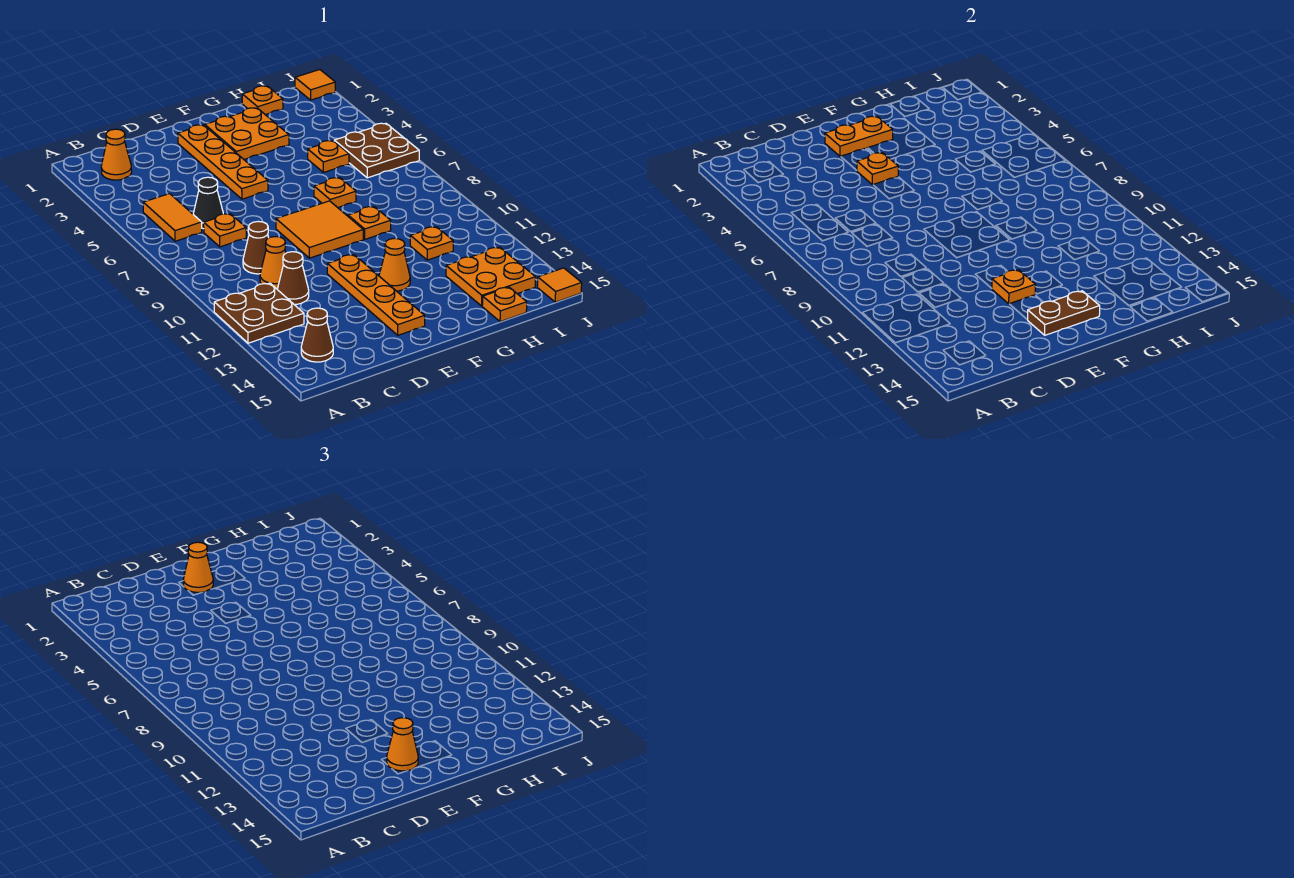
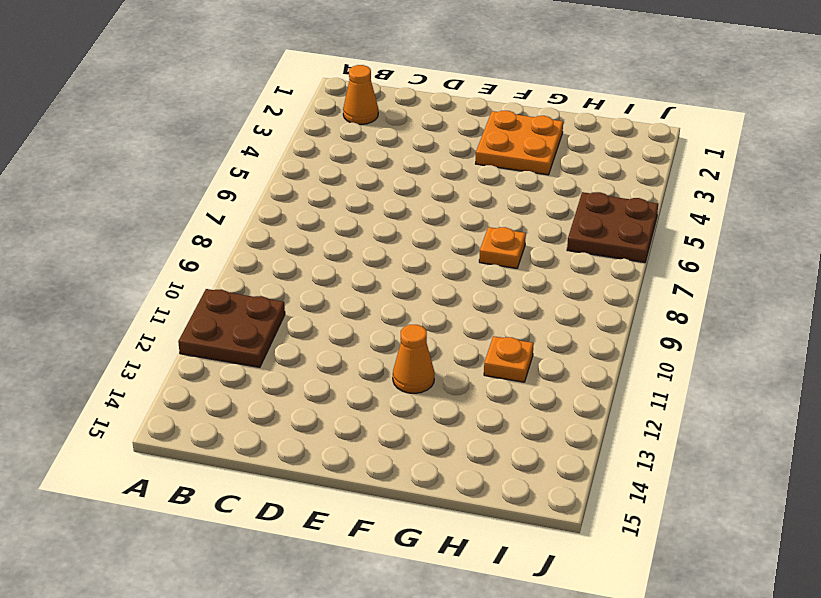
none -> orange tile B5:B6 level 1
none -> brown cone B14 level 1
none -> black cone C6 level 1
none -> orange plate C7 level 1

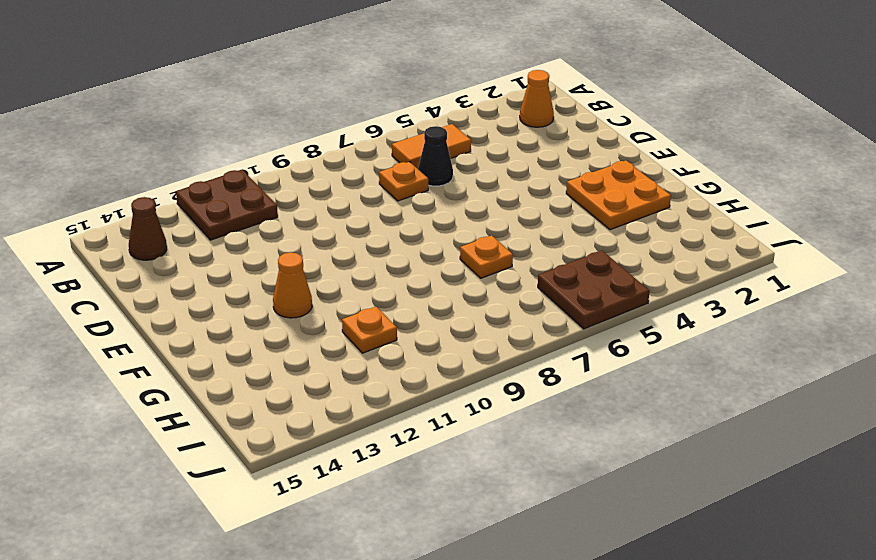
none -> brown cone C9 level 1
none -> orange cone C10 level 1
none -> brown cone C11 level 1
none -> orange plate E2:E5 level 1

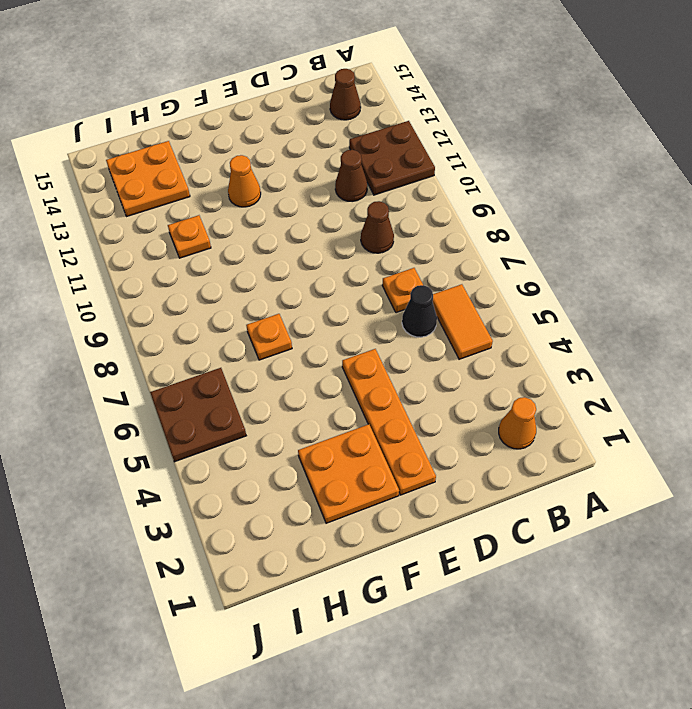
none -> orange cone C10 level 1
none -> orange tile E8:F9 level 1
none -> orange plate E11:E14 level 1
none -> orange plate G9 level 1

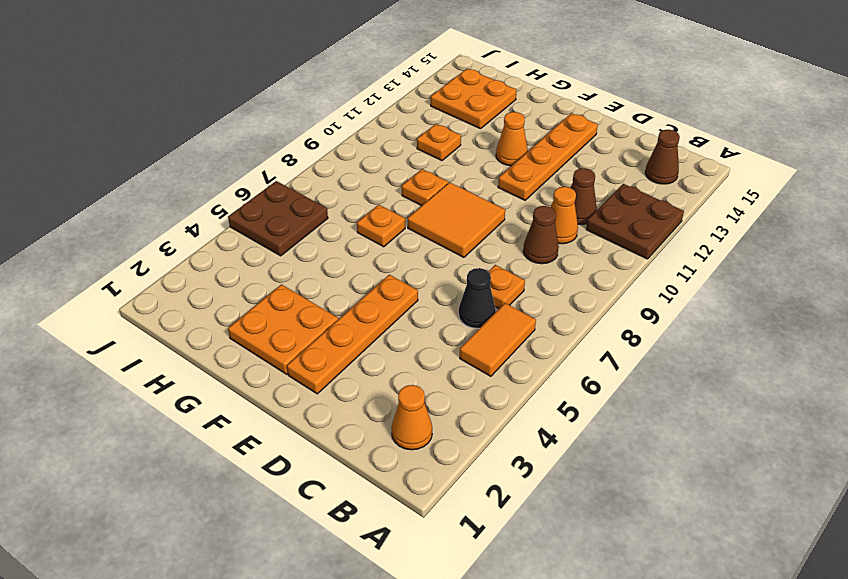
none -> orange plate H1 level 1
none -> orange plate H5 level 1
none -> orange plate H15 level 1
none -> orange tile J1 level 1

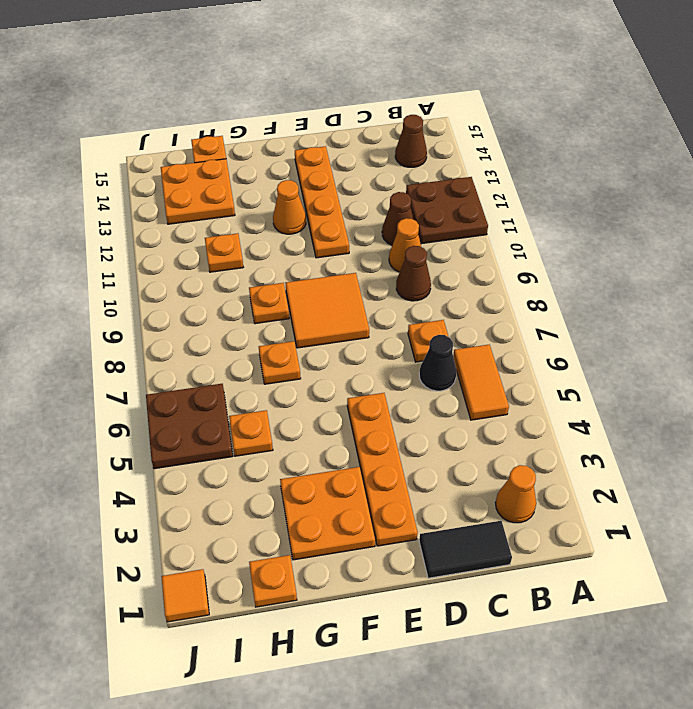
black tile C1:D1 level 1 -> none
none -> orange tile J15 level 1
none -> orange plate E2:F2 level 2
none -> orange plate E4 level 2
none -> orange plate E12 level 2

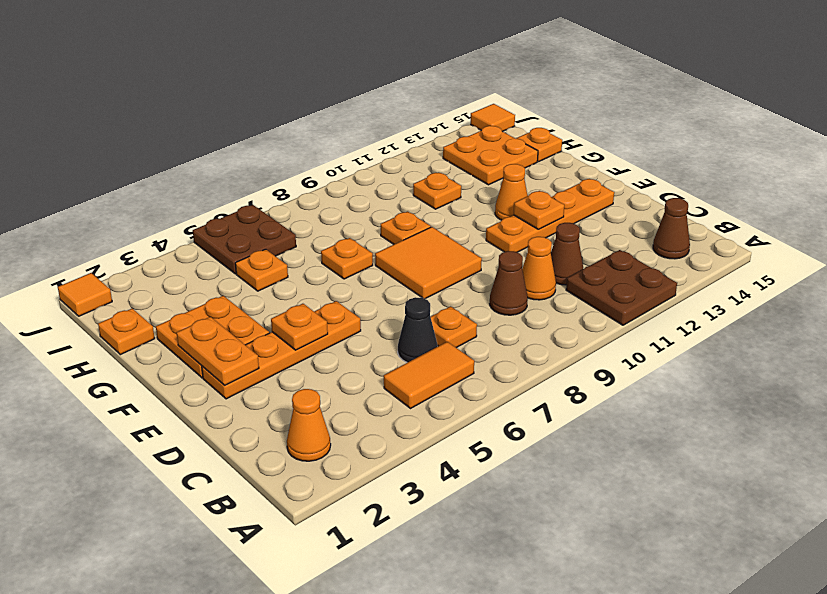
none -> brown plate E14:F14 level 2
none -> orange cone E2 level 3
none -> orange cone E14 level 3

